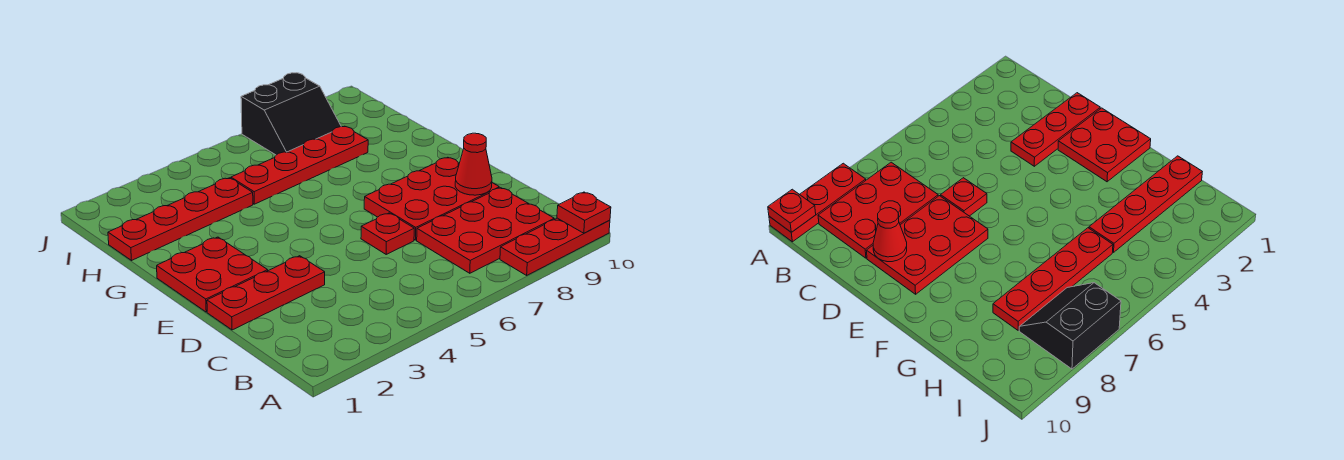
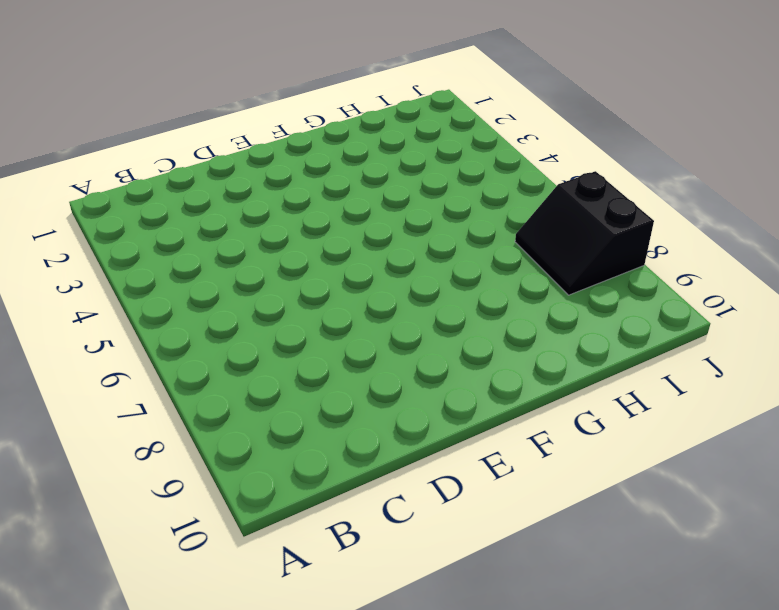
none -> red plate A8:A10 level 1
none -> red plate B7:C9 level 1

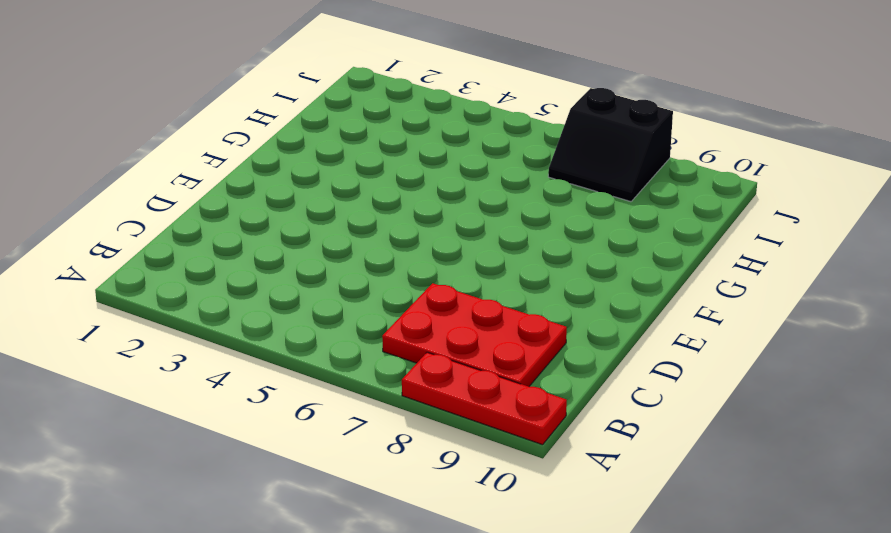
none -> red plate D1:D3 level 1
none -> red plate D6 level 1

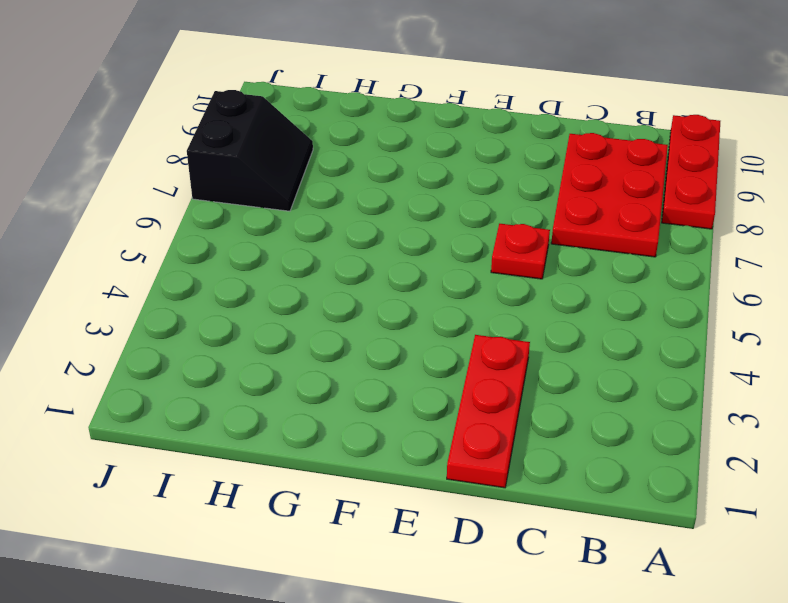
none -> red plate D7:E9 level 1
none -> red plate E1:F2 level 1

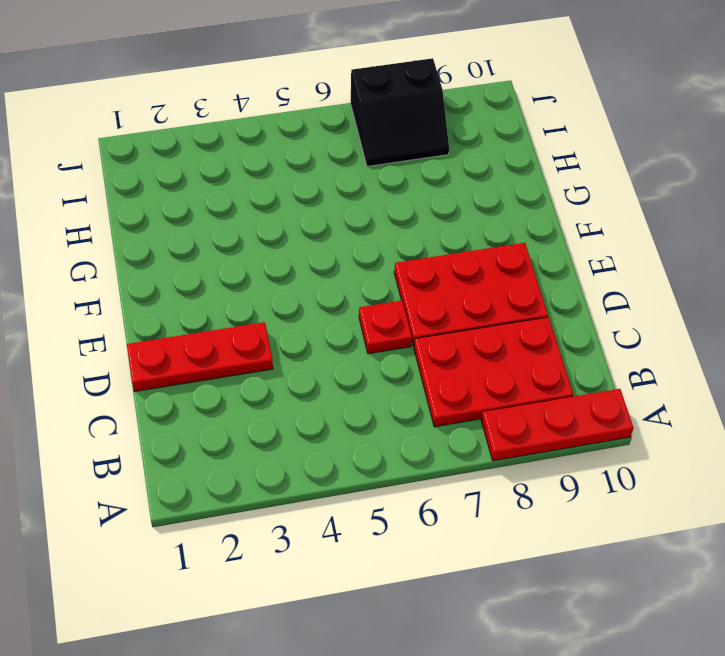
none -> red plate E1:F2 level 1
none -> red plate H1:H4 level 1

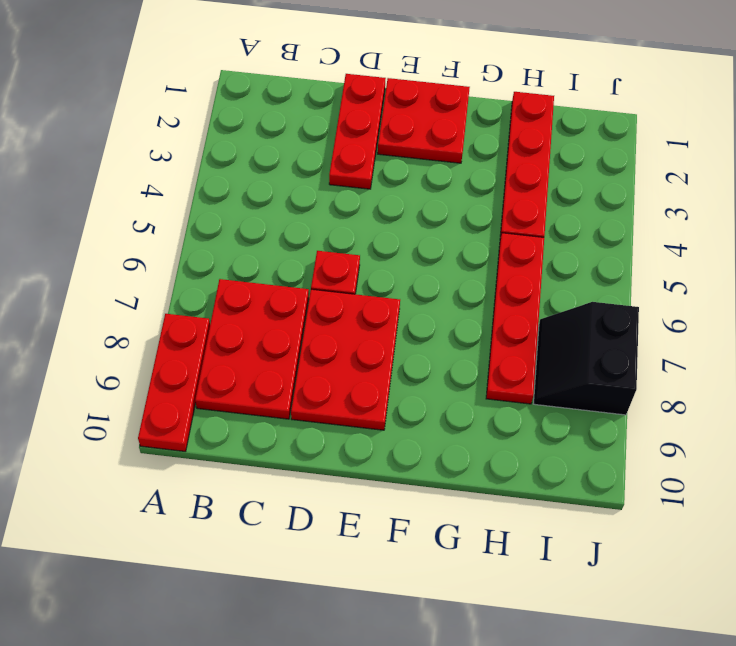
none -> red plate A10 level 2
none -> red cone D9 level 2

